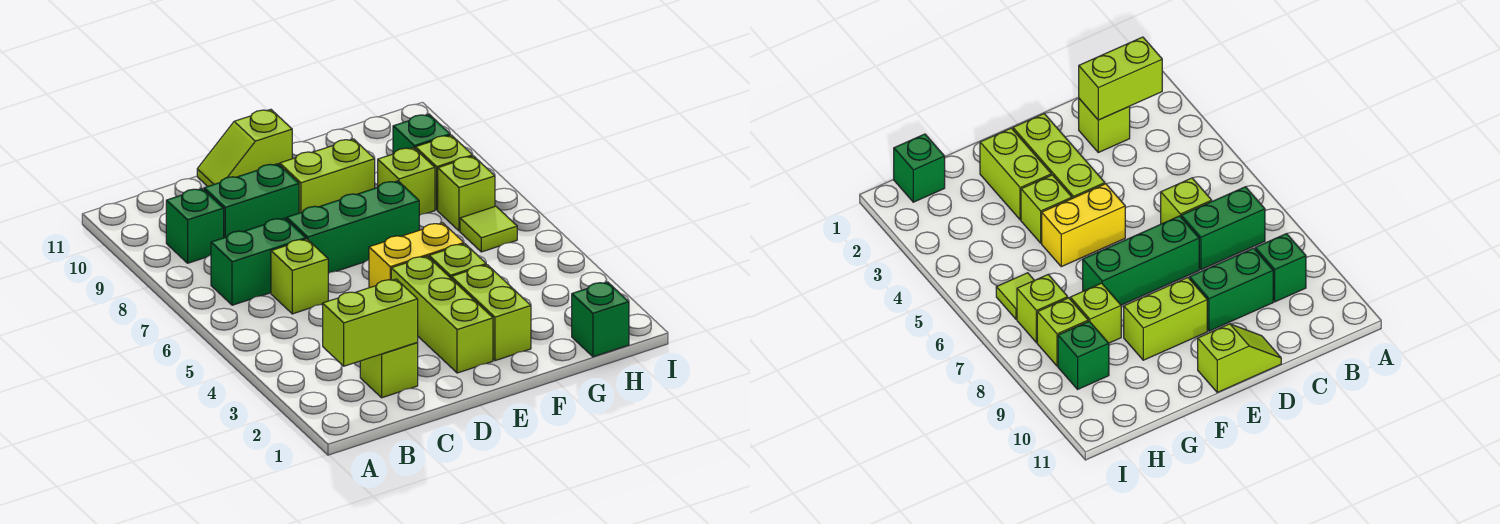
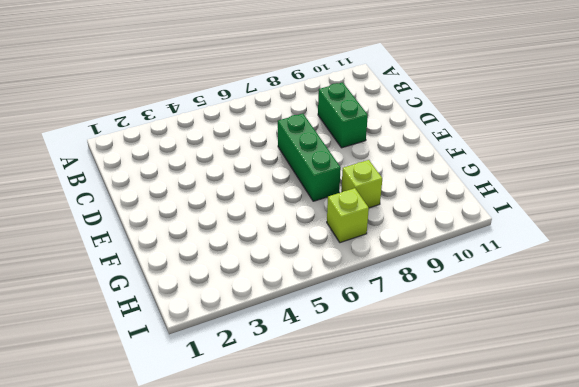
none -> green brick B7:C7 level 1
none -> green brick B9 level 1
none -> lime brick C2 level 1

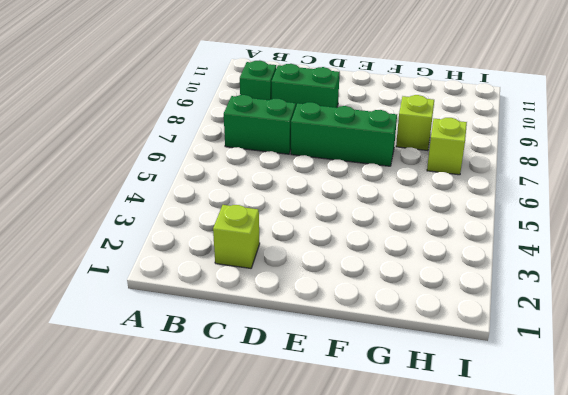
none -> lime brick C6 level 1
none -> lime slope D11:E11 level 1 top E
none -> lime brick E2:E4 level 1

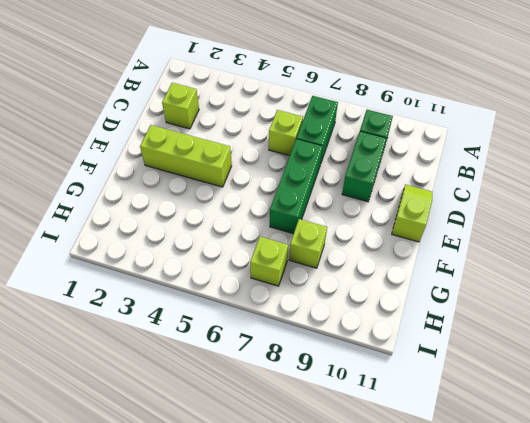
none -> yellow brick E5:F5 level 1
none -> lime brick E9:F9 level 1
none -> lime brick F2:F3 level 1

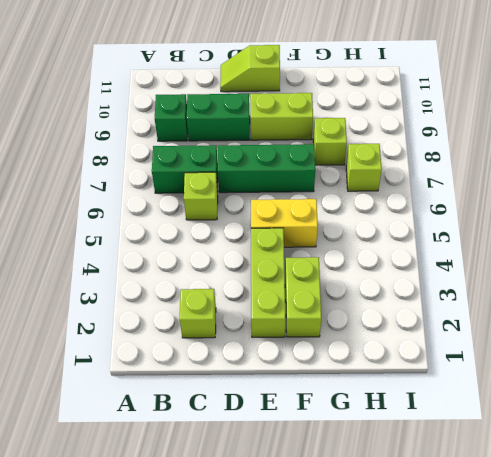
none -> lime brick F4 level 1
none -> green brick H1 level 1
none -> lime tile H6 level 1

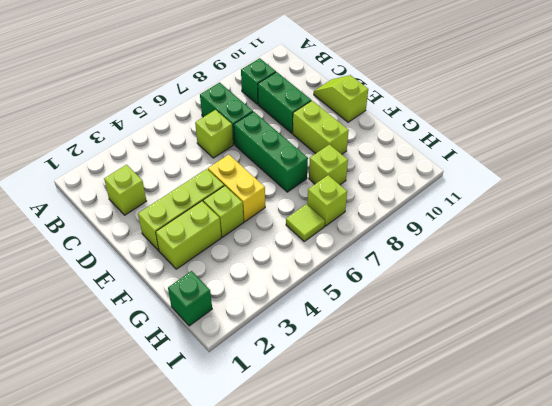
none -> lime brick H8 level 1
none -> green brick H9 level 1
none -> lime brick B2:C2 level 2

